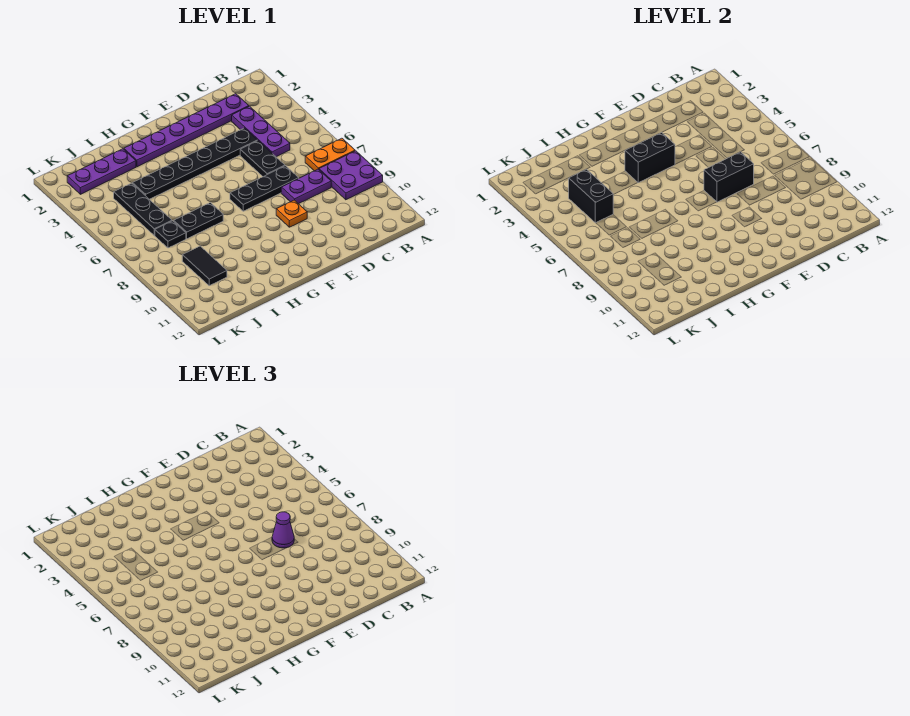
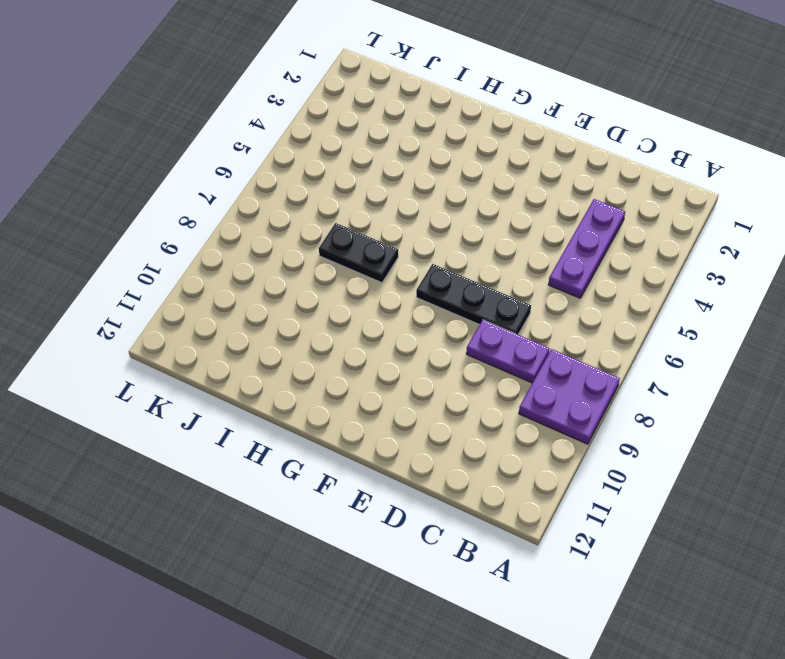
none -> orange plate A7:B7 level 1
none -> purple plate C2:H2 level 1
none -> black plate D4:I4 level 1

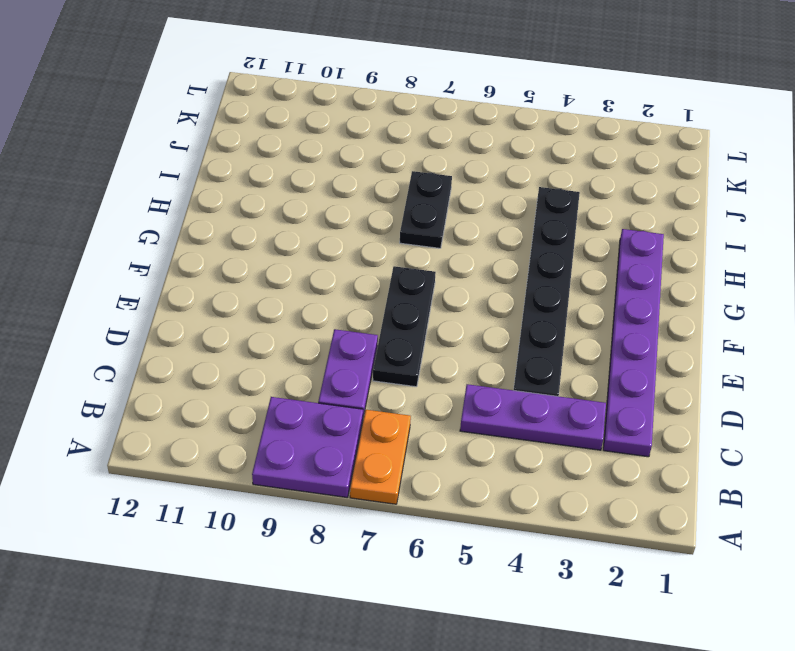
none -> black plate D5:D6 level 1
none -> orange plate E9 level 1
none -> purple plate I2:K2 level 1

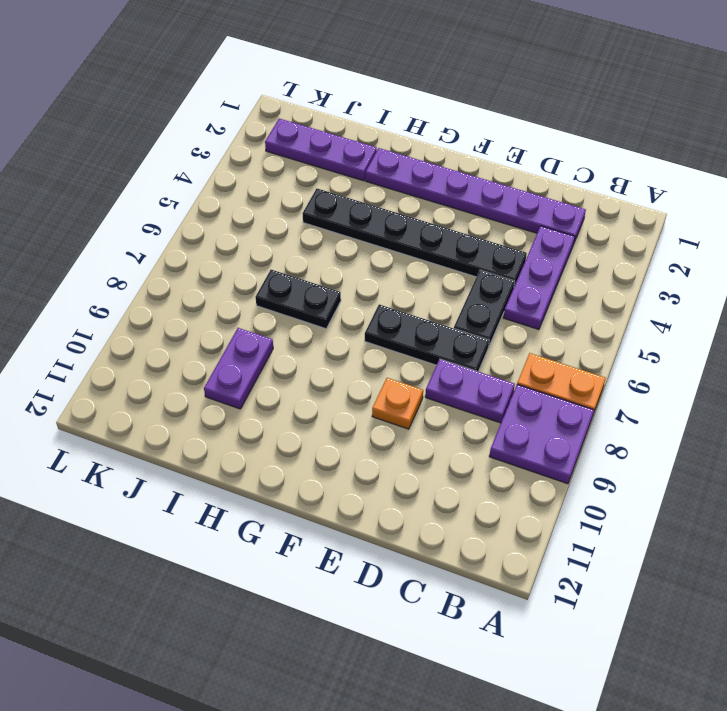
purple plate I9:I10 level 1 -> none
none -> black plate J4:J6 level 1
none -> black plate J7 level 1
none -> black tile J9:J10 level 1

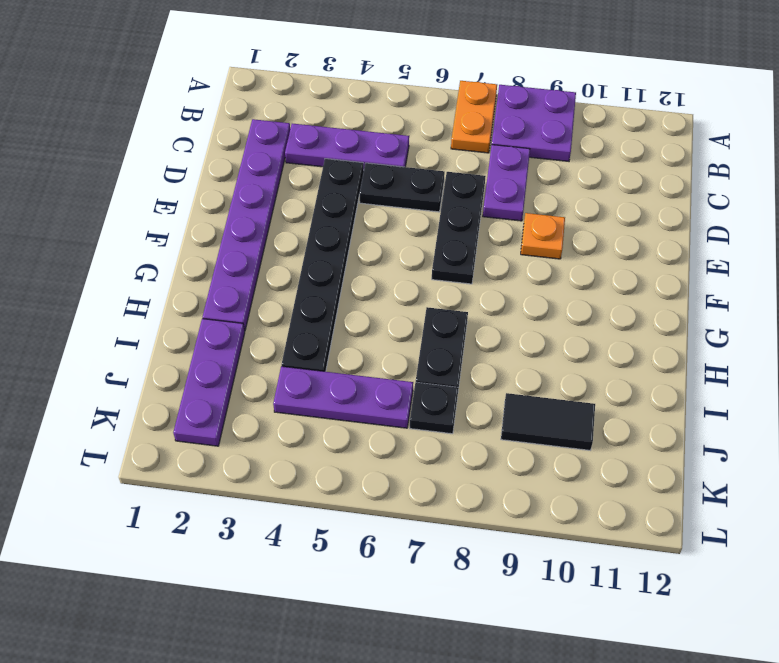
purple plate J4:J6 level 1 -> black plate J4:J6 level 1
none -> black brick D7:E7 level 2
none -> black brick F4:G4 level 2
none -> black brick J4:J5 level 2

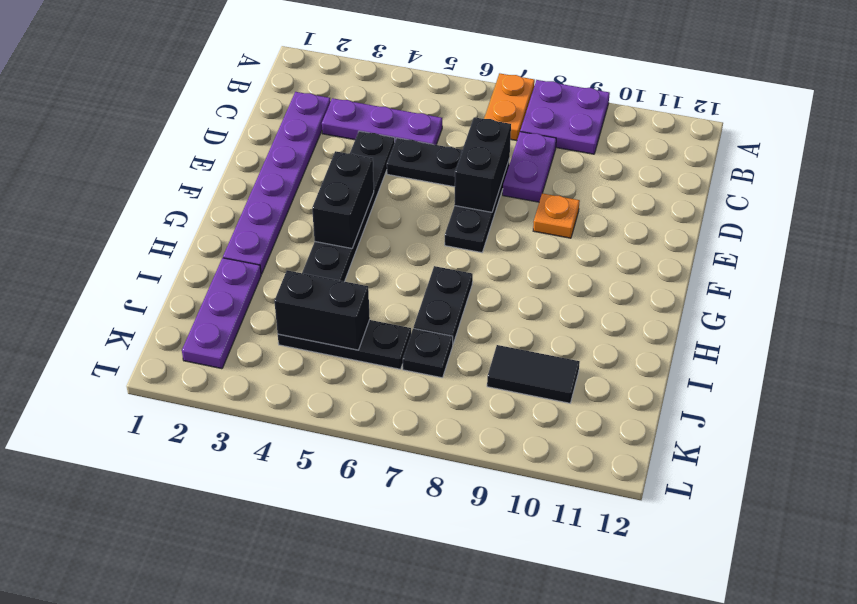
none -> purple cone D7 level 3

